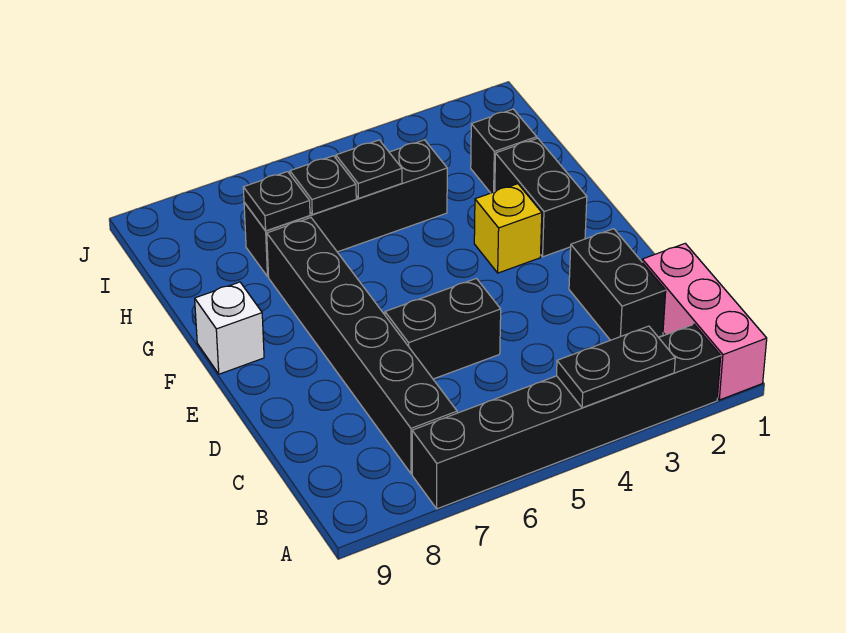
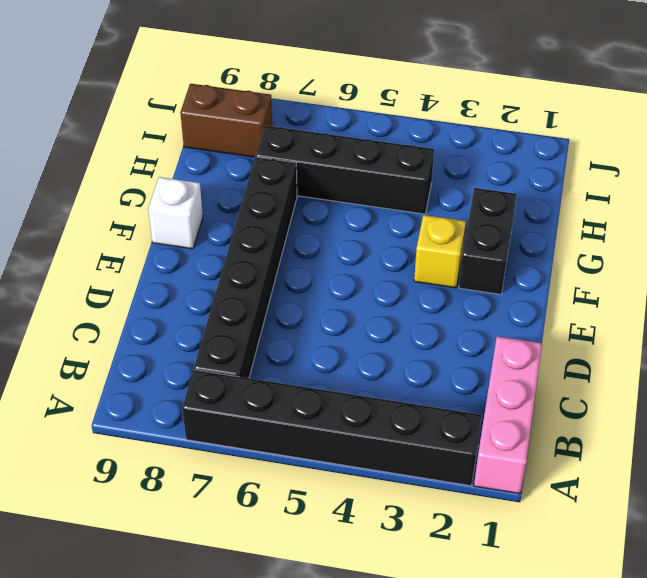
brown brick I8:I9 level 1 -> none
none -> black brick C2:D2 level 1
none -> black brick D5:D6 level 1
none -> black brick H2 level 1

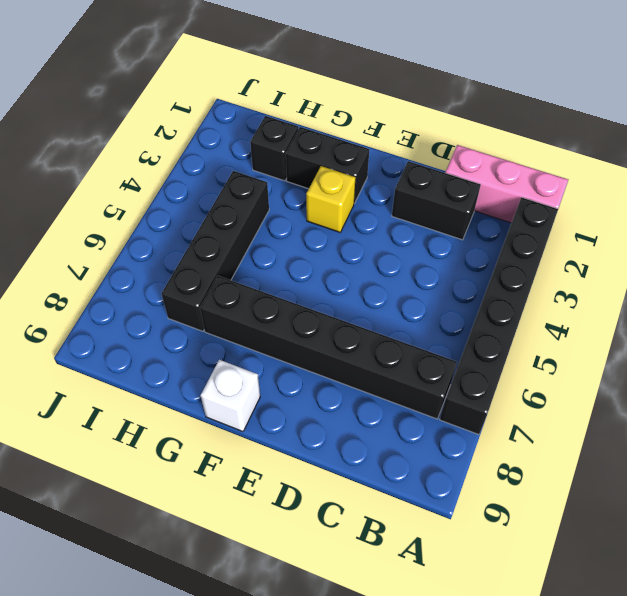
none -> black brick D5:D6 level 1
none -> black plate A3:A4 level 2
none -> black plate H5 level 2

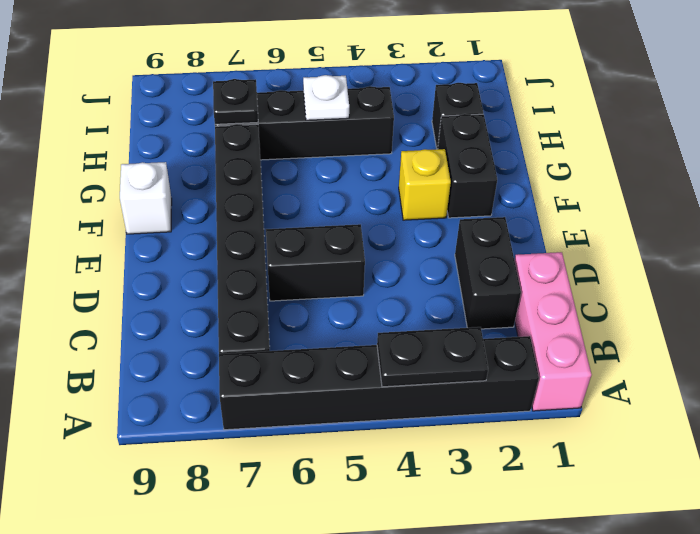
white plate H5 level 2 -> black plate H5 level 2
none -> black plate H6 level 2

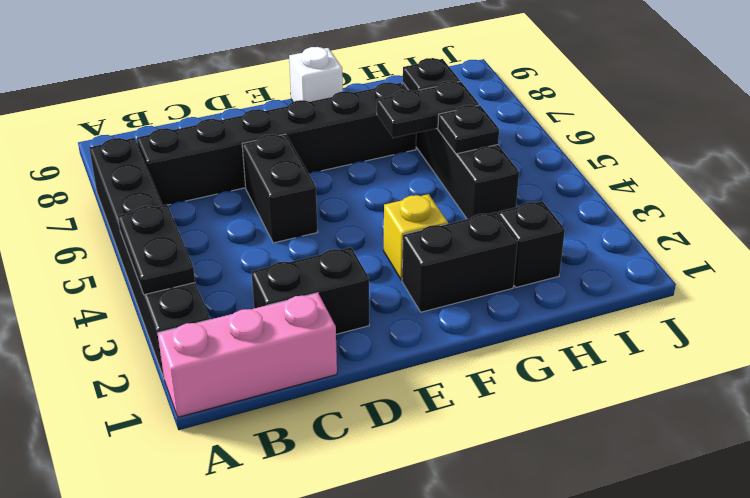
black plate G6:H6 level 2 -> black plate H6 level 2

